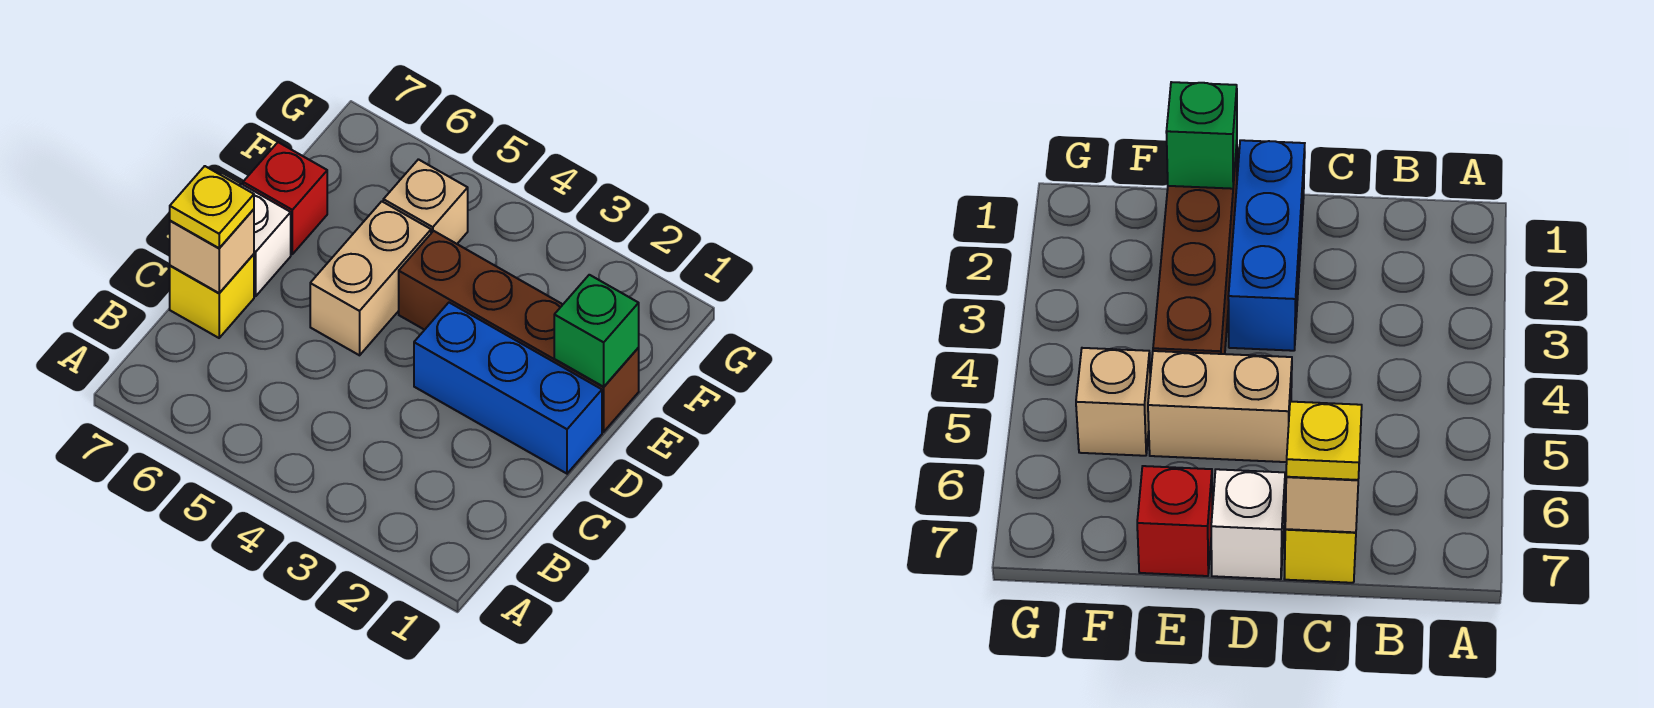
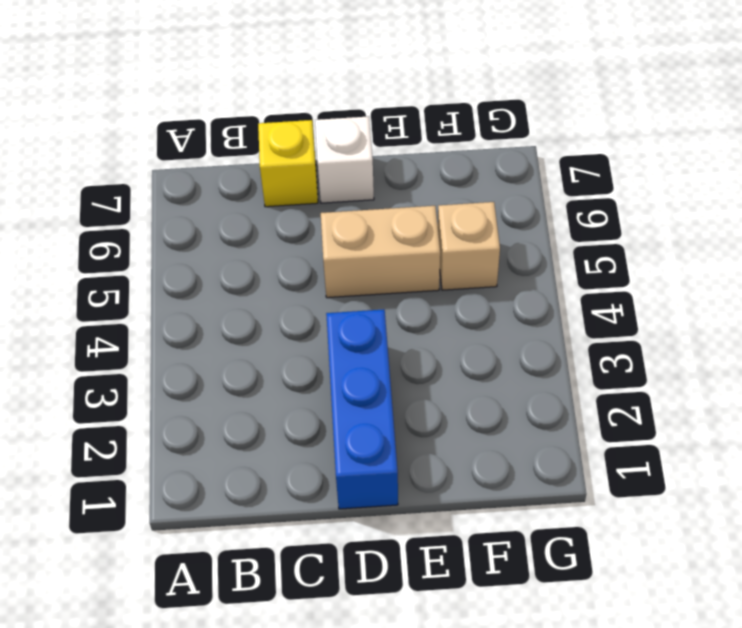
none -> brown brick E1:E4 level 1
none -> red brick E7 level 1

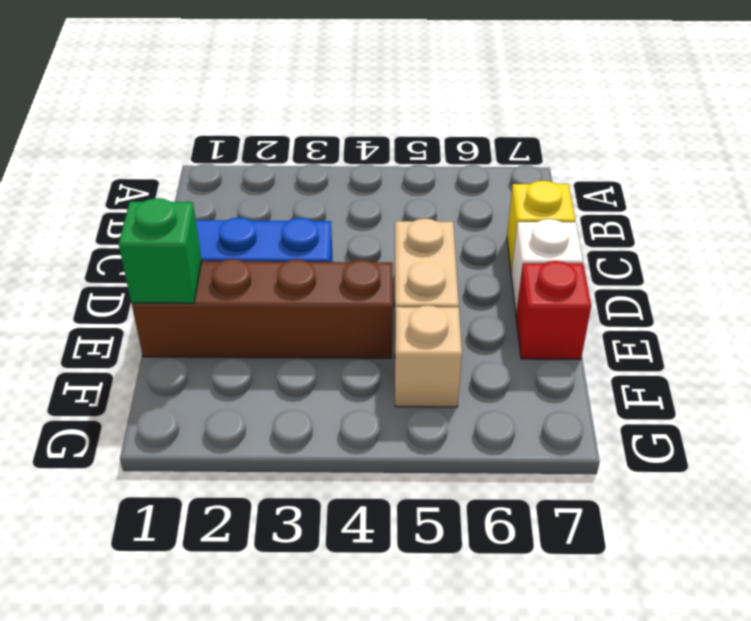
none -> tan brick C7 level 2
none -> yellow plate C7 level 3

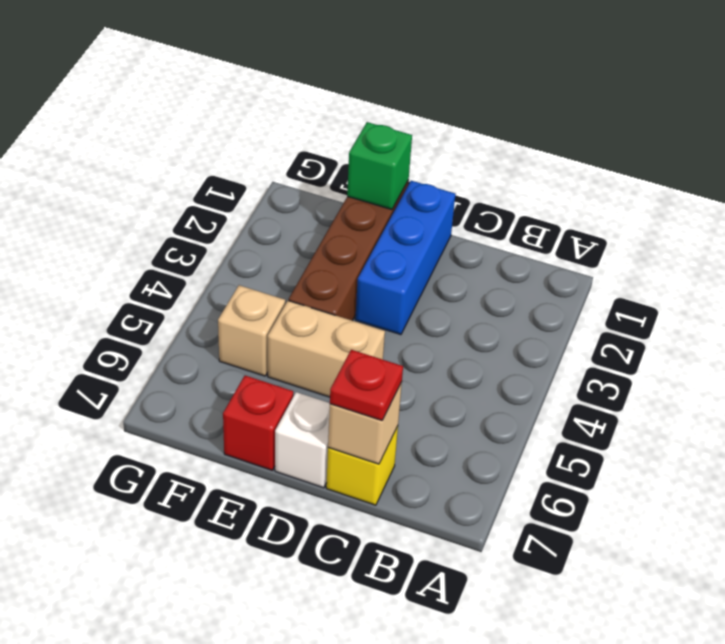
red plate C7 level 3 -> yellow plate C7 level 3

